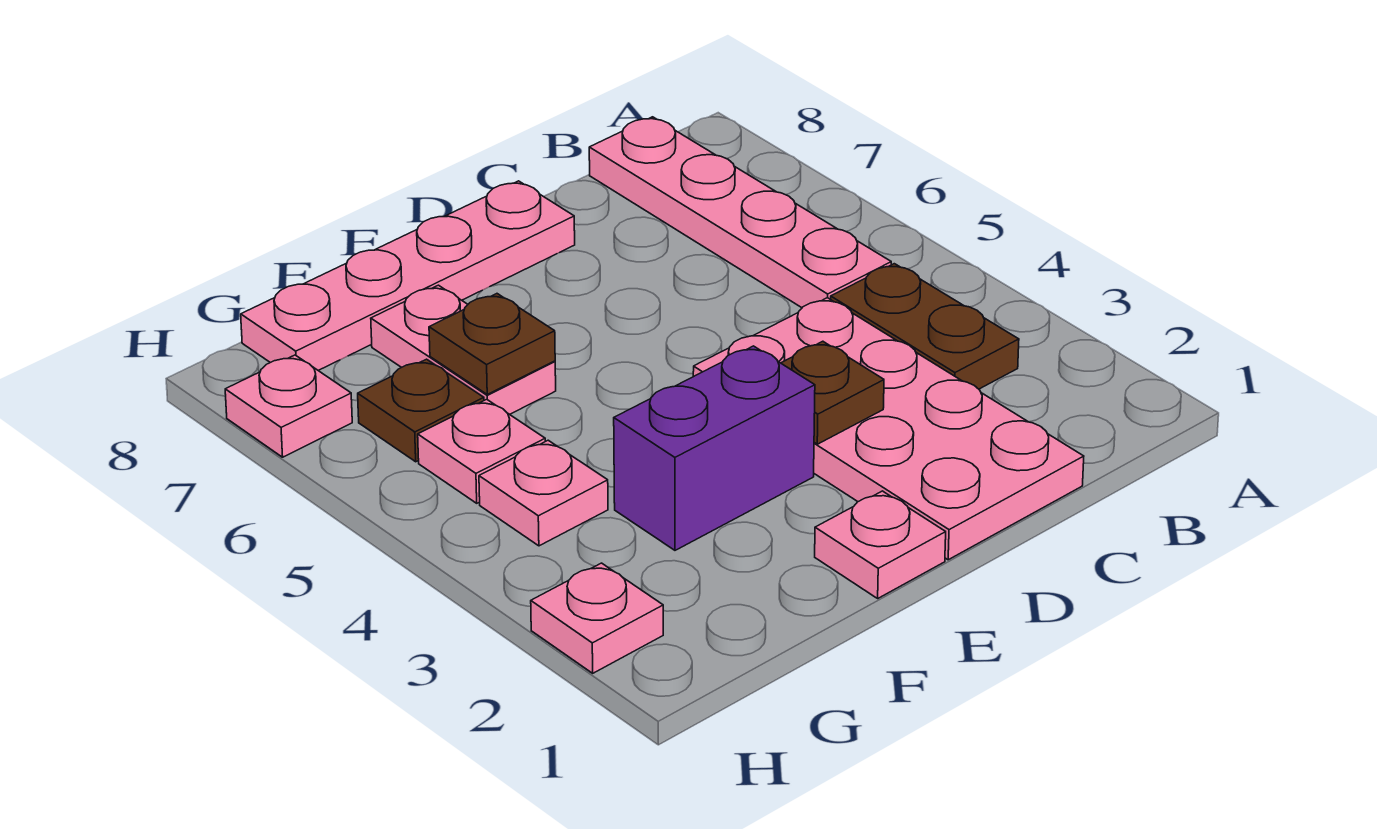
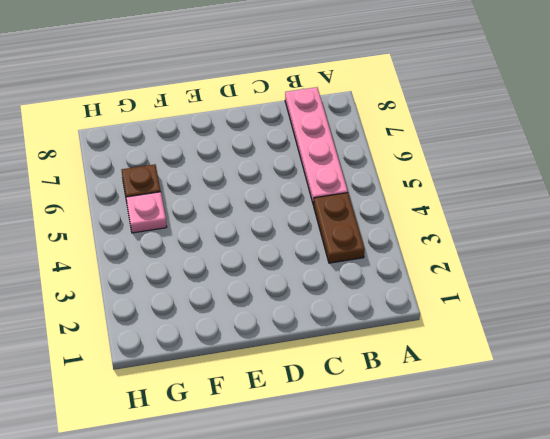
none -> pink plate C1:D4 level 1
none -> pink plate D8:G8 level 1
none -> pink plate E1 level 1

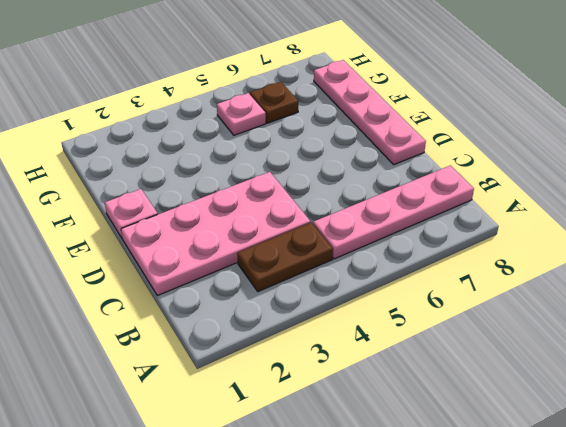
none -> purple brick E3:F3 level 1
none -> pink plate F6:F7 level 1
none -> pink plate G4 level 1

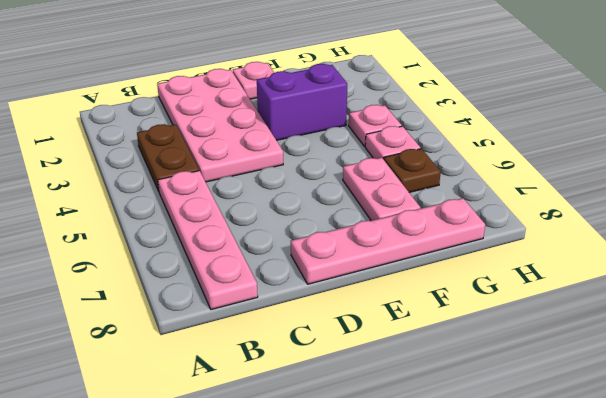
none -> pink plate H2 level 1
none -> pink plate H7 level 1
none -> brown plate D3 level 2

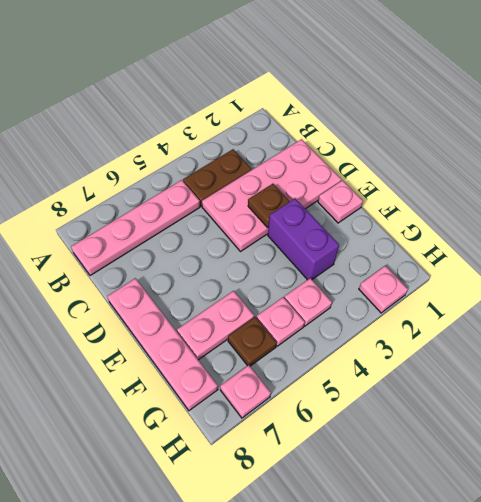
none -> brown plate F6 level 2

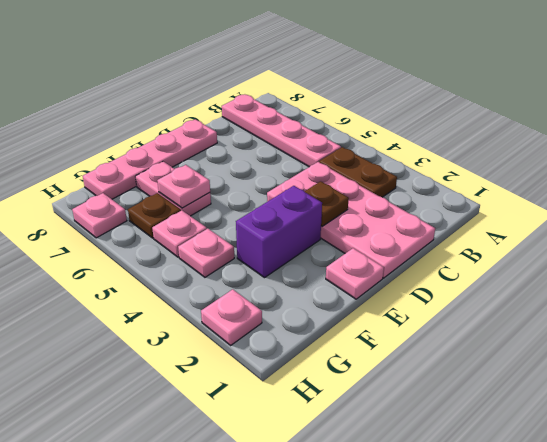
pink plate F6 level 2 -> brown plate F6 level 2

